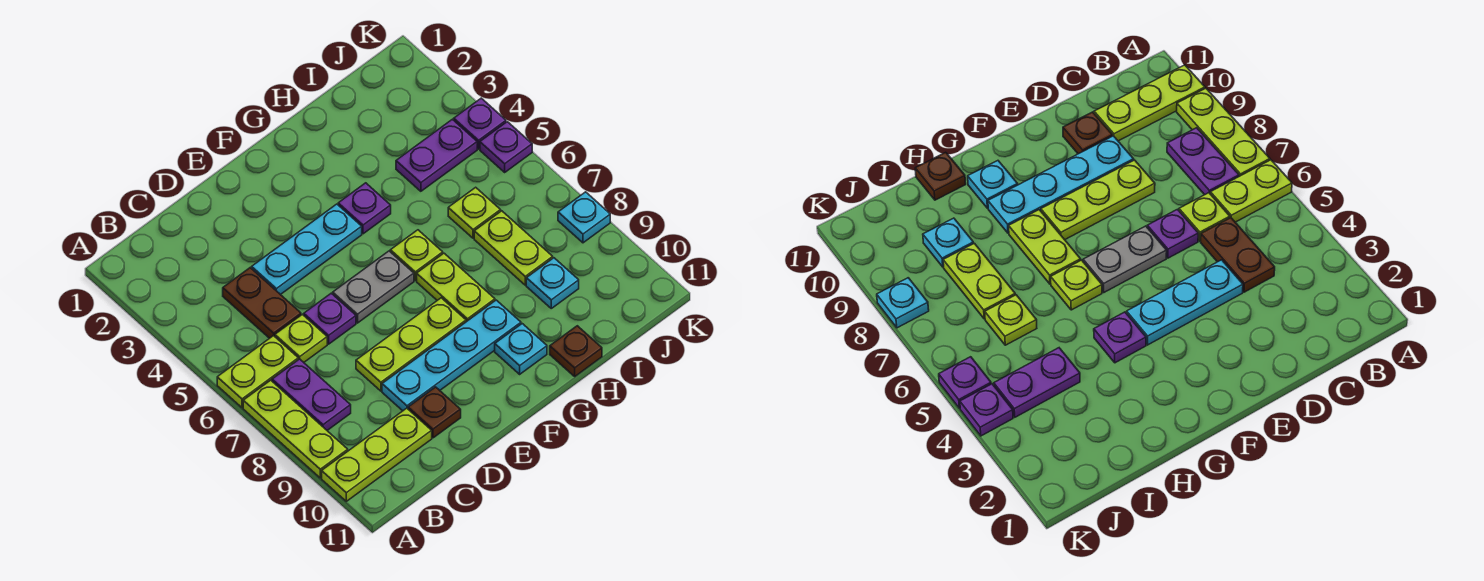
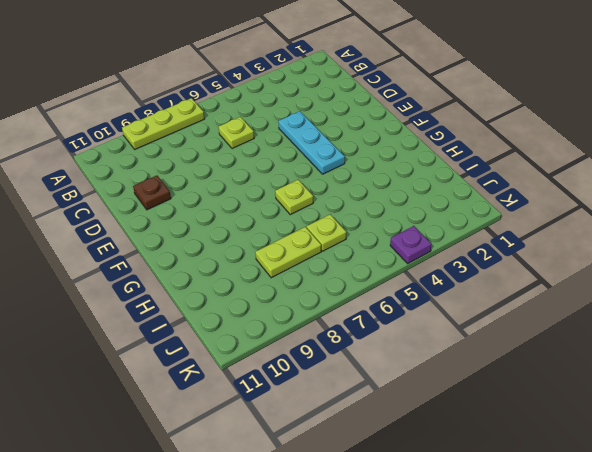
none -> lime plate A6:B6 level 1
none -> lime plate A10:C10 level 1
none -> purple plate B7:B8 level 1

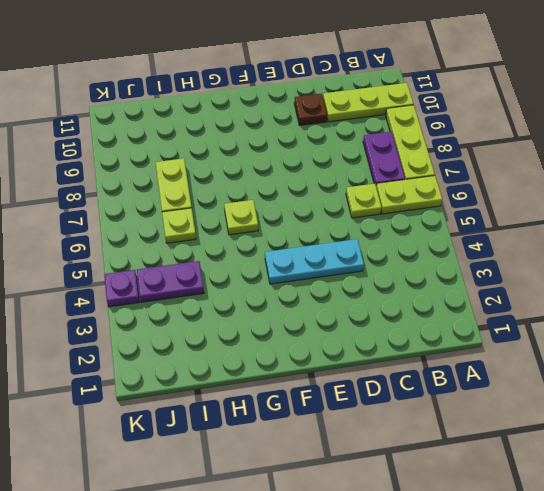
none -> brown plate C4:C5 level 1
none -> purple plate D6 level 1
none -> lime plate D8:F8 level 1

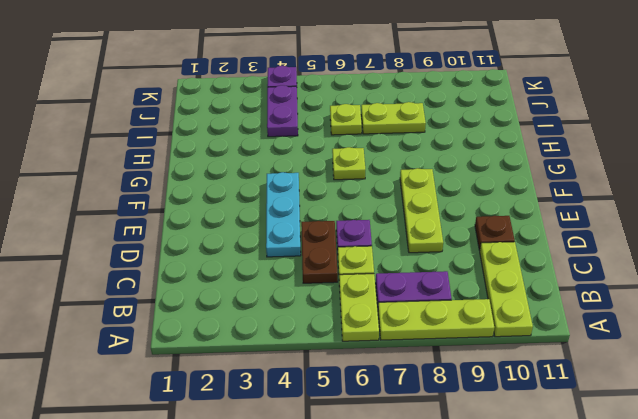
brown plate C5:D5 level 1 -> brown plate C4:C5 level 1
none -> cyan plate D9:G9 level 1
none -> grey plate E6:F6 level 1
none -> purple plate G4 level 1

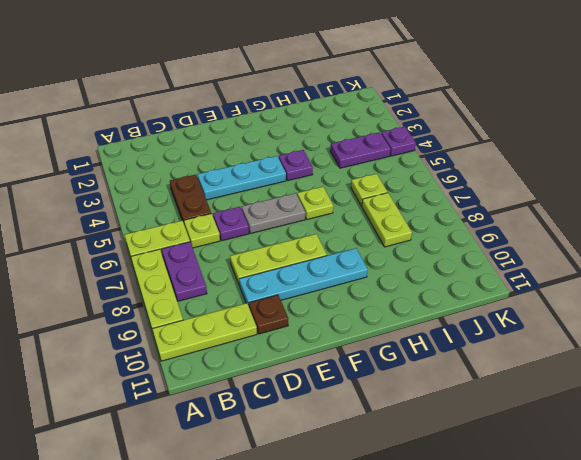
none -> lime plate G7:G8 level 1
none -> cyan plate G10 level 1
none -> brown plate H11 level 1

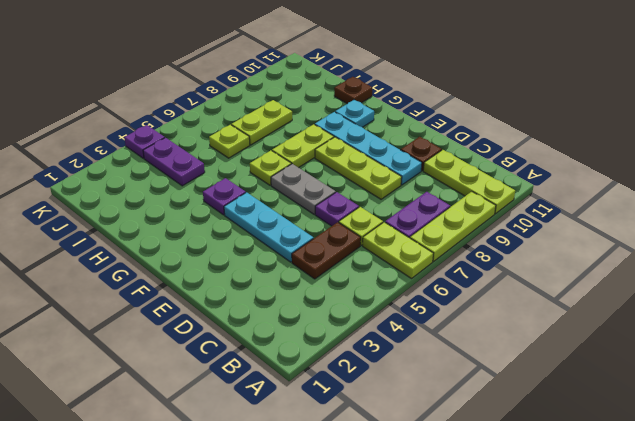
none -> cyan plate I9 level 1
none -> purple plate K5 level 1
none -> cyan plate K8 level 1

